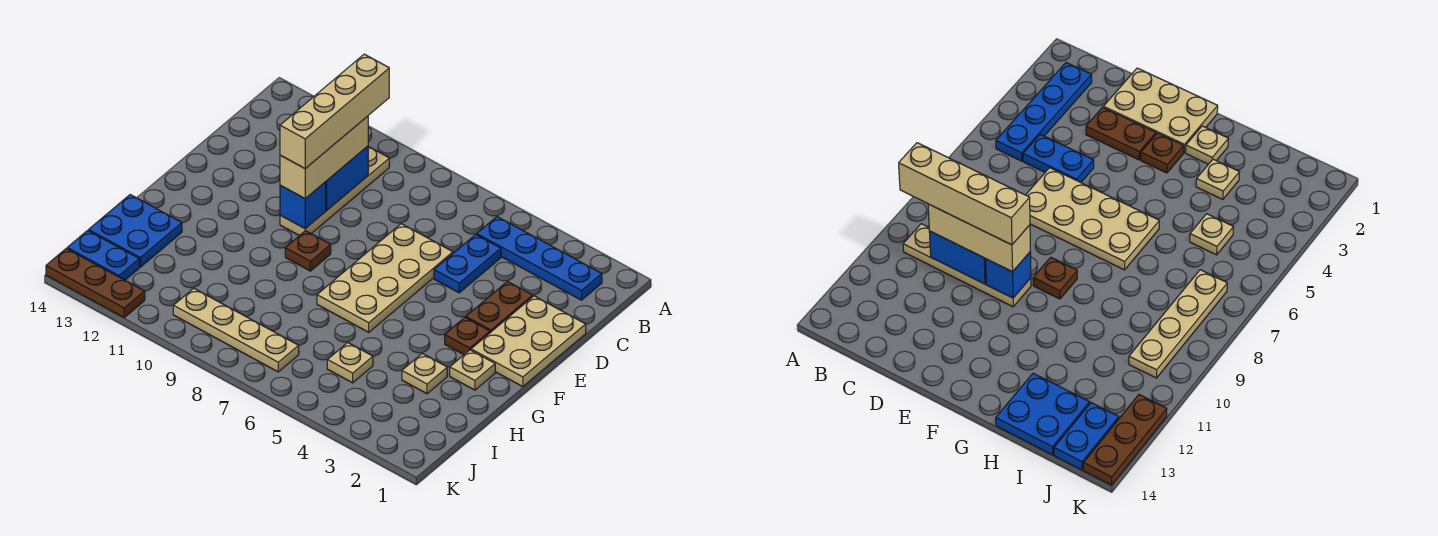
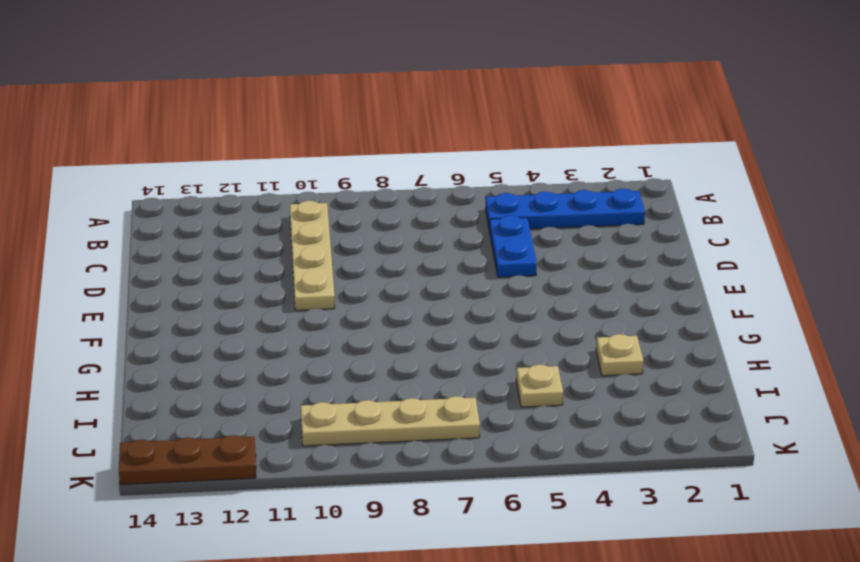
none -> tan plate D1:F2 level 1
none -> brown plate D3:E3 level 1
none -> tan plate D6:G7 level 1

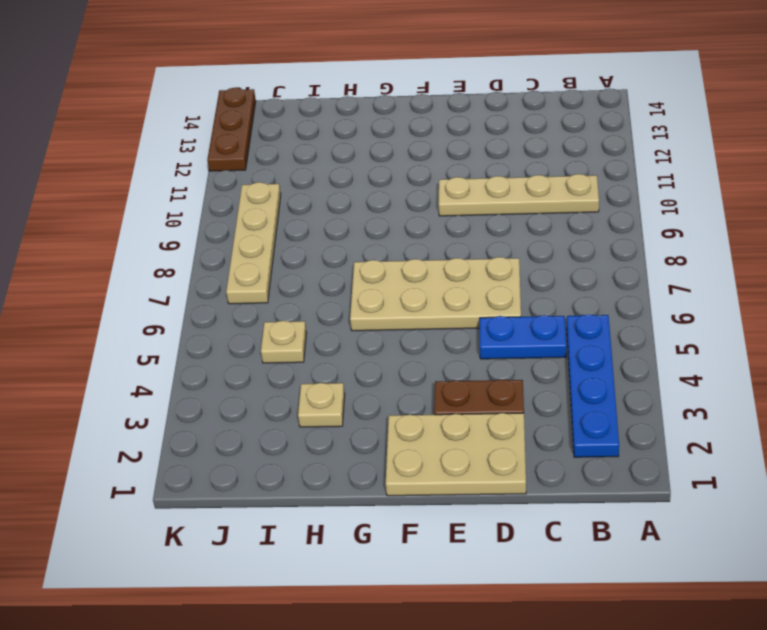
none -> brown plate F3 level 1
none -> brown plate F9 level 1
none -> tan plate G2 level 1

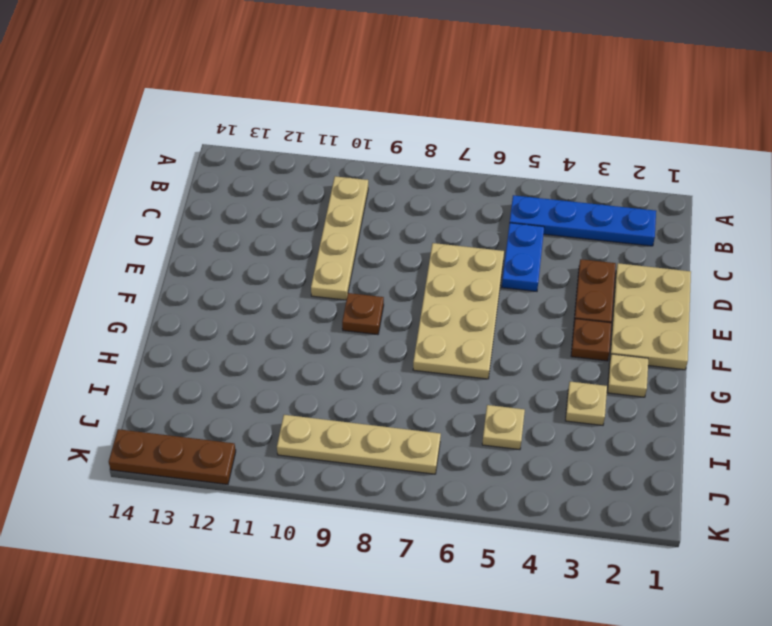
none -> blue plate H13:I14 level 1
none -> blue plate J13:J14 level 1
none -> blue brick C10:D10 level 2

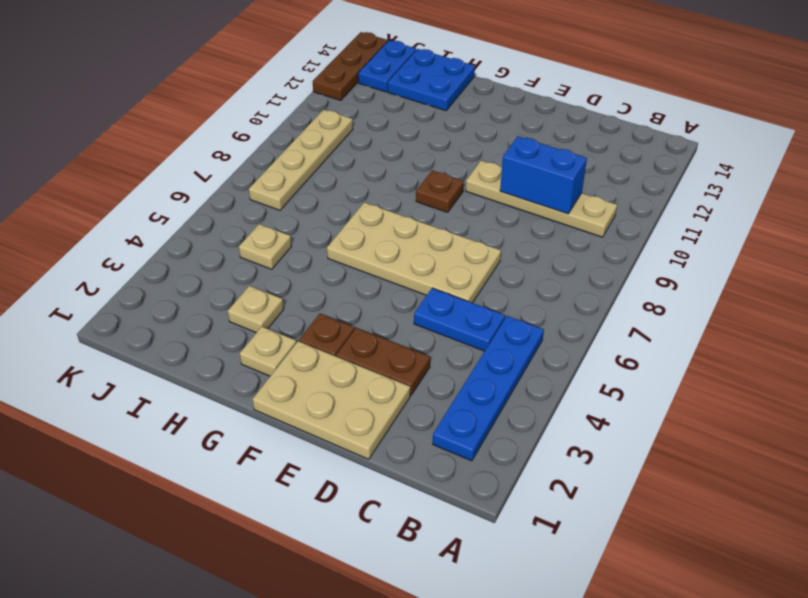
none -> blue brick E10 level 2
none -> tan brick C10:E10 level 3
none -> tan brick B10:E10 level 4

